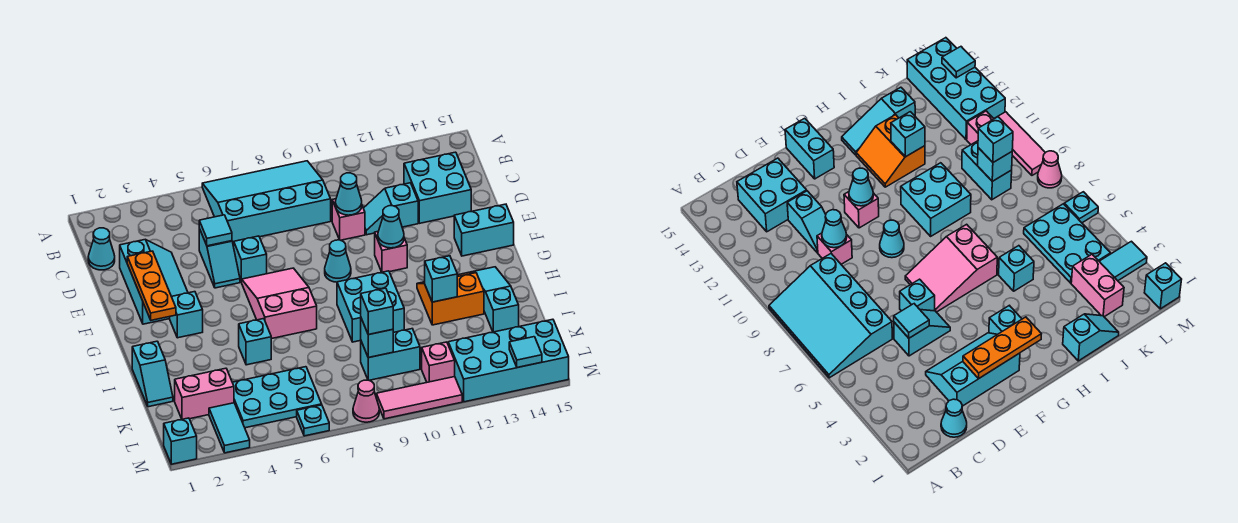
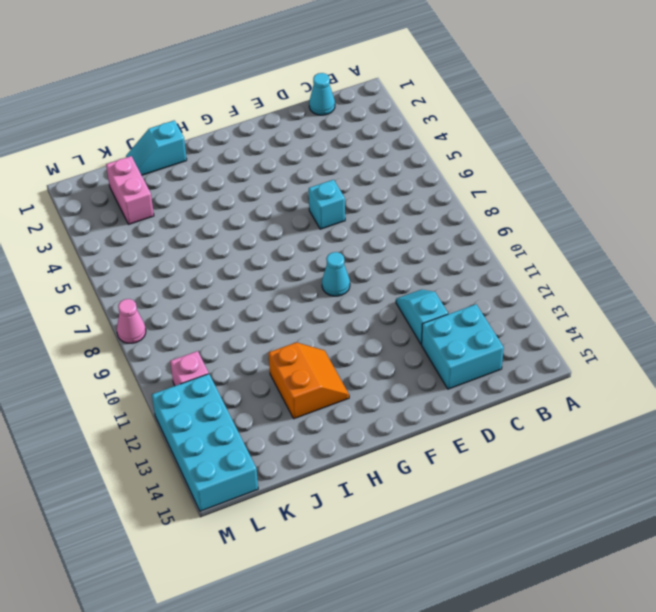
none -> cyan slope A6:C9 level 1 top C
none -> cyan slope D2:F3 level 1 top 2
none -> cyan slope D5:E5 level 1 top D
none -> pink brick D10 level 1

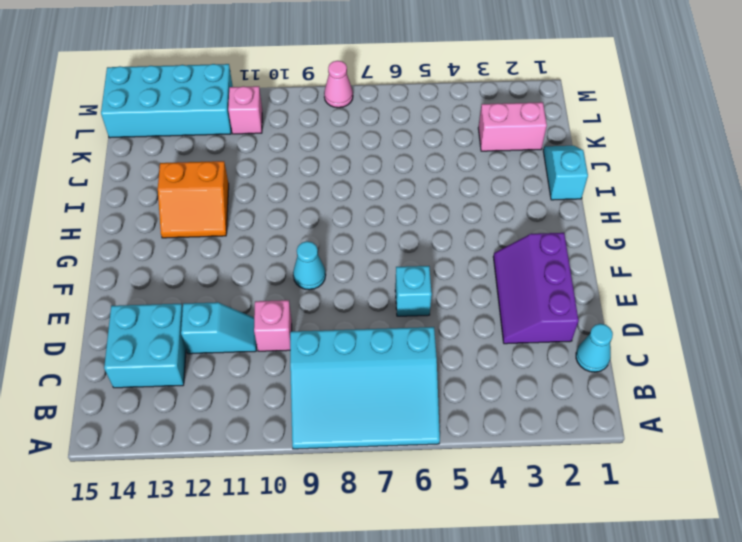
purple slope D2:F3 level 1 top 2 -> cyan slope D2:F3 level 1 top 2
none -> cyan slope D5:E5 level 1 top D
none -> pink slope F6:H7 level 1 top H
none -> pink brick F11 level 1
none -> cyan brick F14:F15 level 1

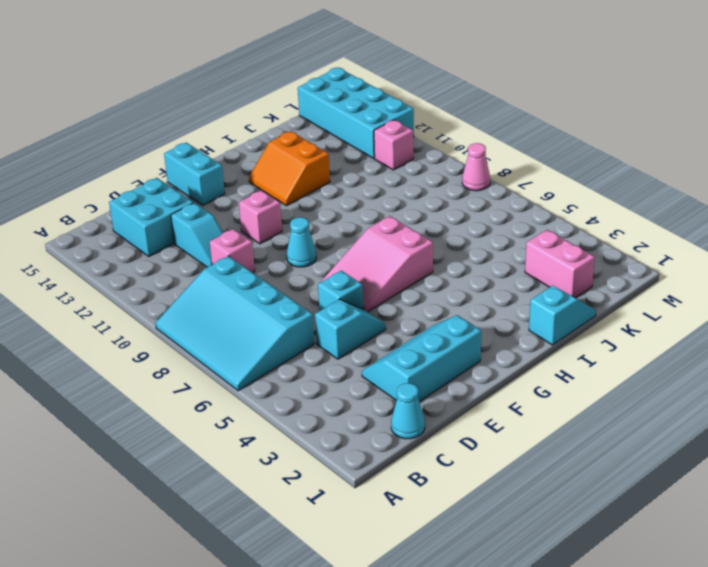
none -> cyan brick G3 level 1
none -> cyan brick H9:I10 level 1
none -> cyan slope H14:J14 level 1 top J
none -> cyan brick I5 level 1

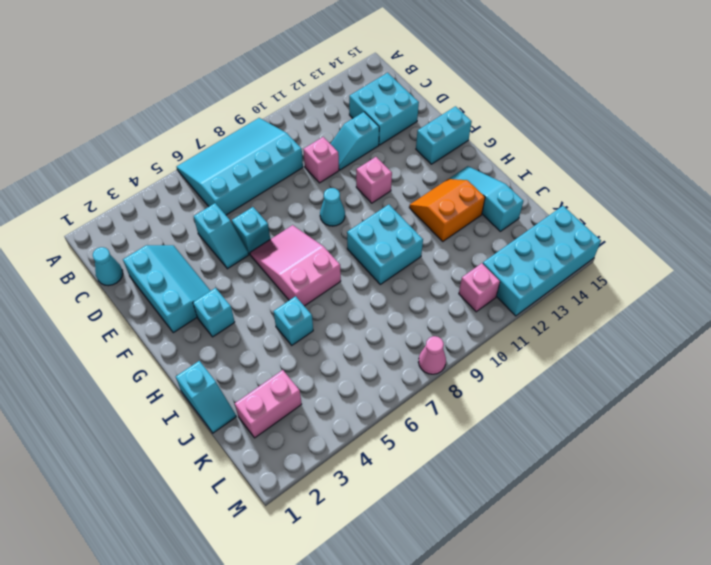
none -> cyan plate K4:L6 level 1
none -> cyan brick K9:K10 level 1
none -> cyan tile L3:M3 level 1
none -> cyan brick M1 level 1

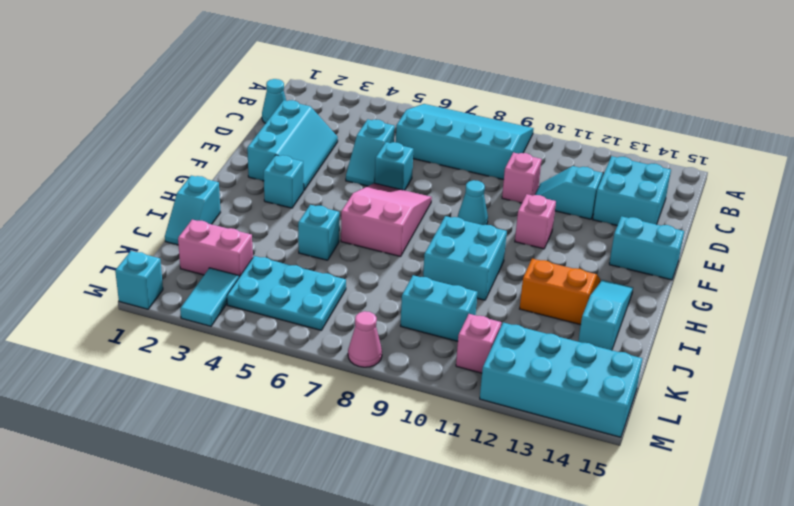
none -> cyan plate M6 level 1
none -> pink tile M9:M11 level 1
none -> cyan tile D5 level 2
none -> cyan cone D10 level 2

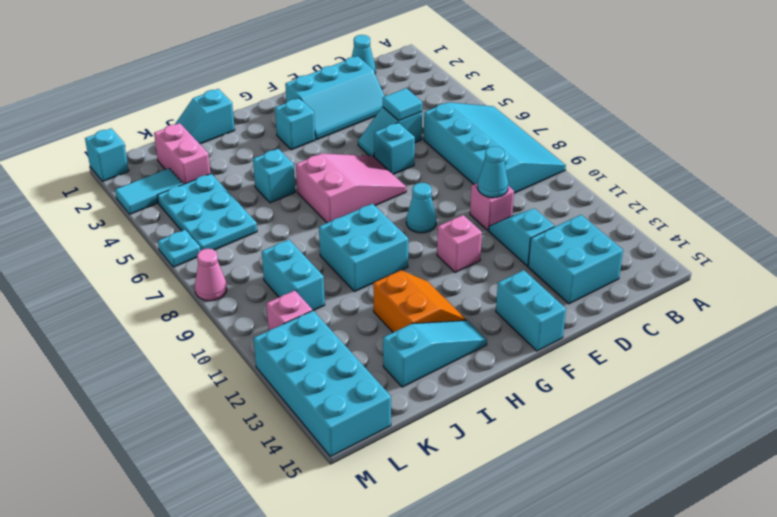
none -> pink tile M9:M11 level 1
none -> orange plate E2:G2 level 2
none -> cyan cone F11 level 2
none -> cyan brick I12 level 2

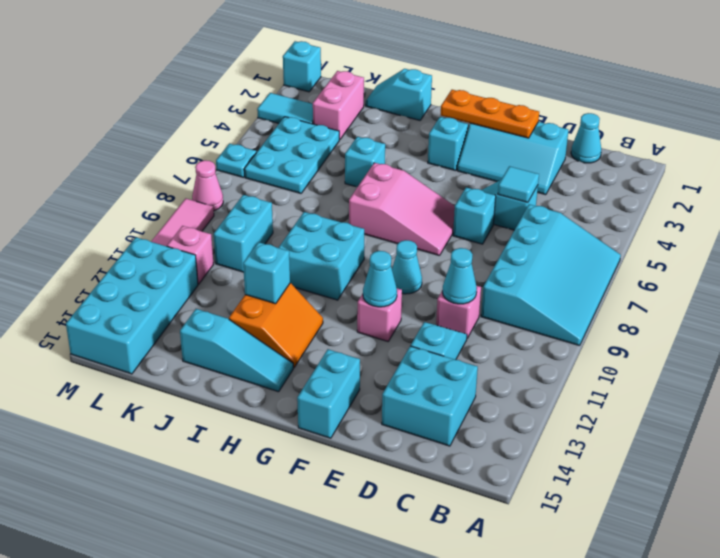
none -> cyan brick K9 level 2
none -> cyan tile M14 level 2
none -> cyan brick K9 level 3

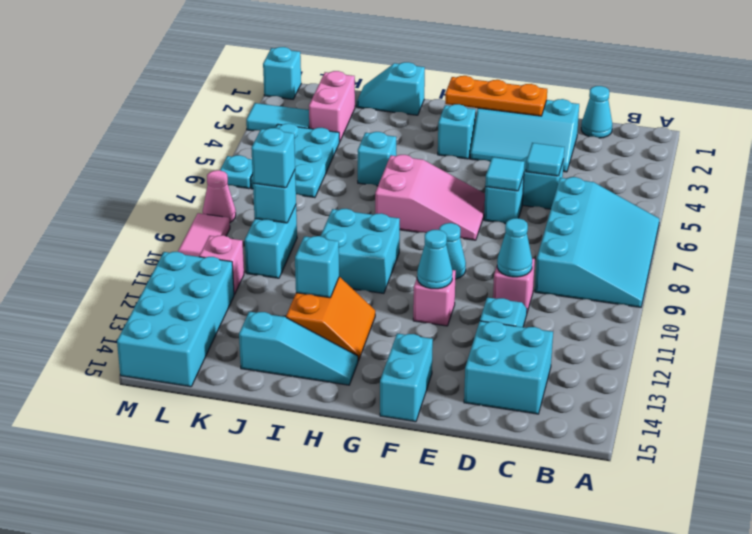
cyan tile E6 level 2 -> cyan tile M14 level 2

